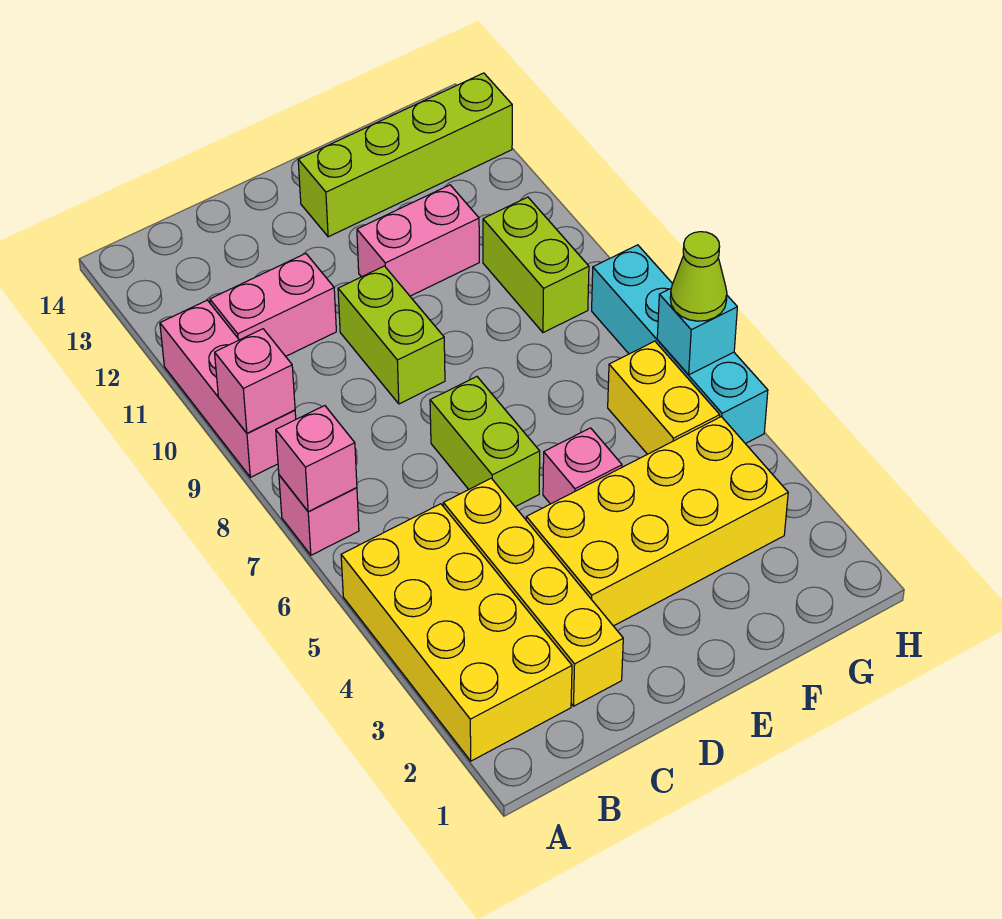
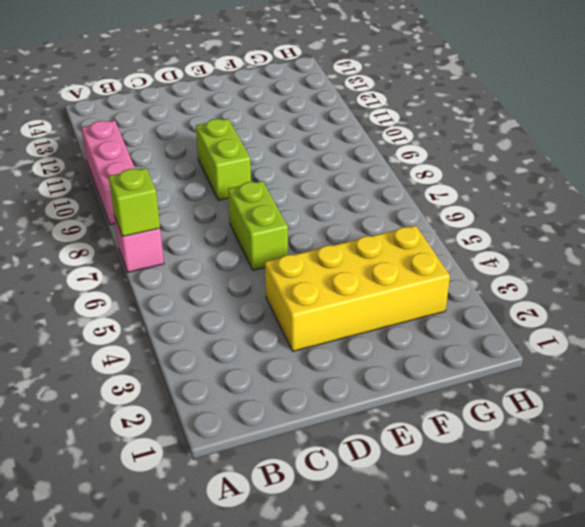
lime brick A7 level 2 -> pink brick A7 level 2
none -> yellow brick A2:B5 level 1
none -> pink brick B11:C11 level 1
none -> yellow brick C2:C5 level 1

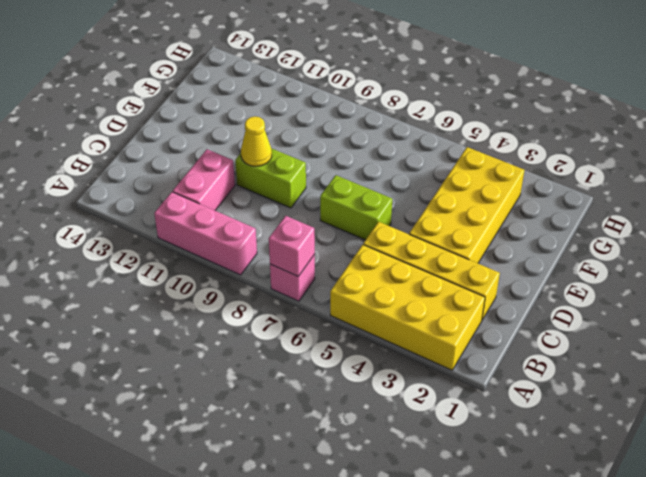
yellow cone D10 level 2 -> none
none -> pink brick E5 level 1
none -> pink brick E11:F11 level 1
none -> lime brick E13:H13 level 1

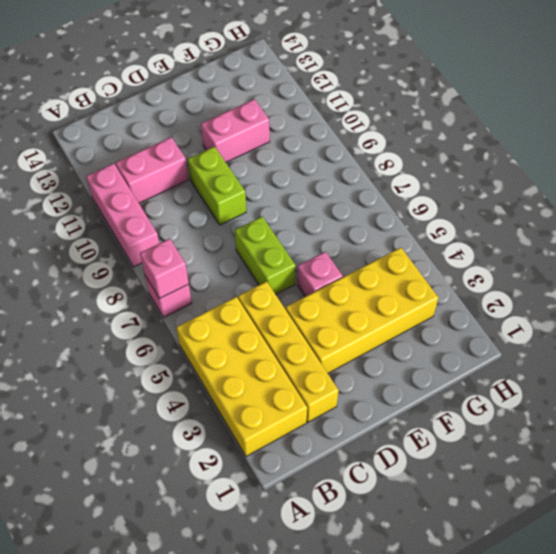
none -> lime brick E13:H13 level 1
none -> yellow brick G5:G6 level 1
none -> lime brick G9:G10 level 1

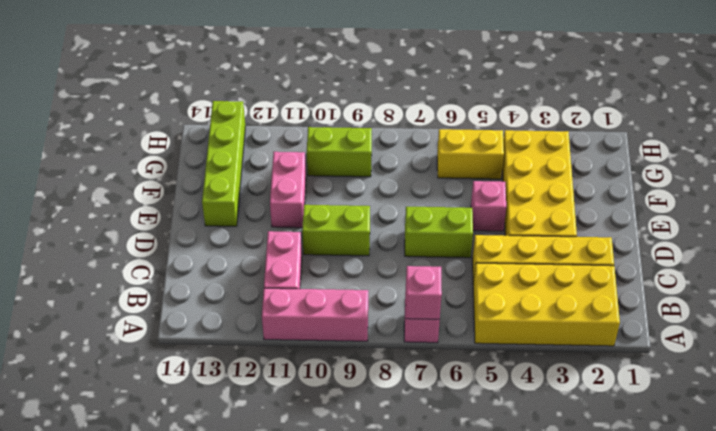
none -> cyan brick H5:H8 level 1
none -> pink brick A9 level 2
none -> cyan brick H6 level 2

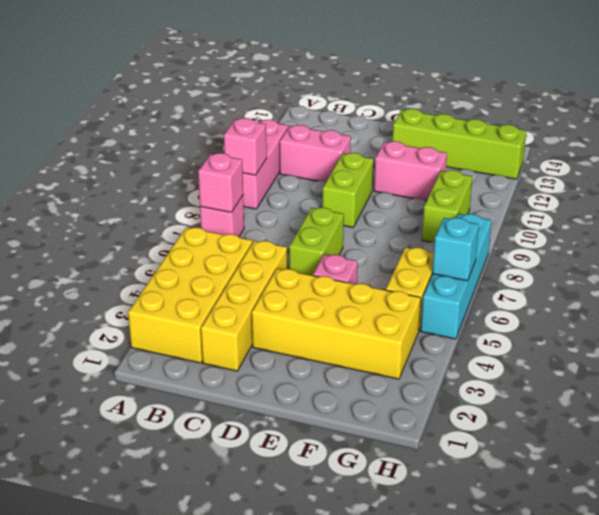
none -> lime cone H6 level 3

